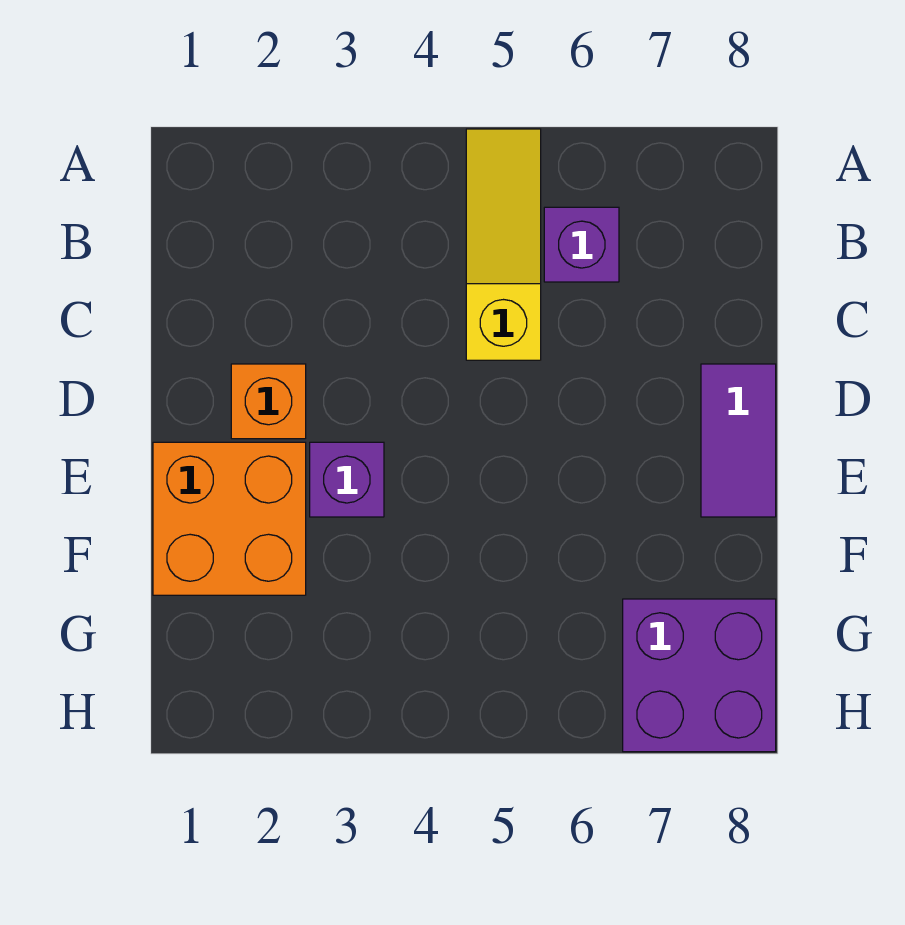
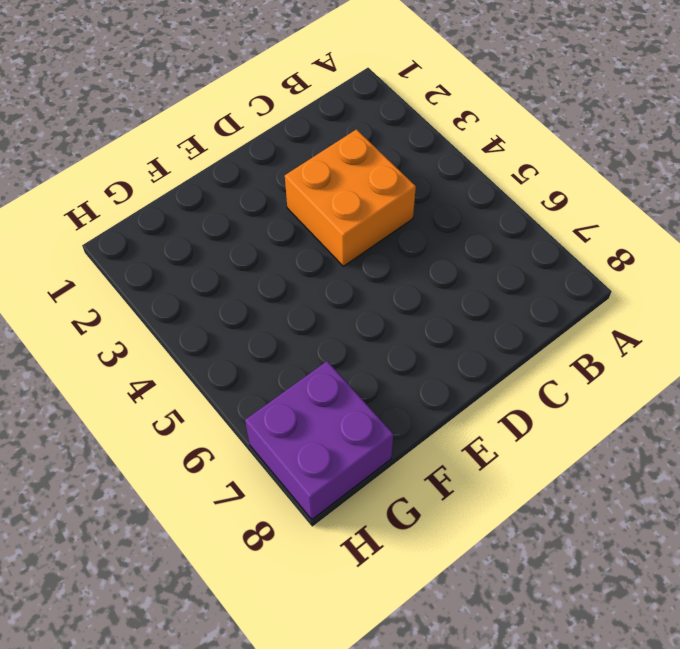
orange brick C3:D4 level 1 -> orange brick E1:F2 level 1
none -> yellow slope A5:C5 level 1 top C
none -> purple brick B6 level 1

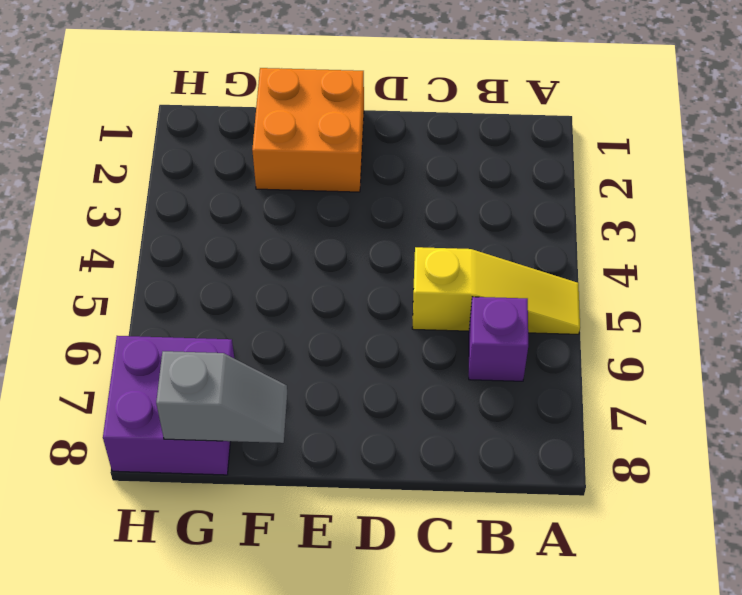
grey slope F8:G8 level 2 top G -> none
none -> orange brick D2 level 1
none -> purple tile D8:E8 level 1

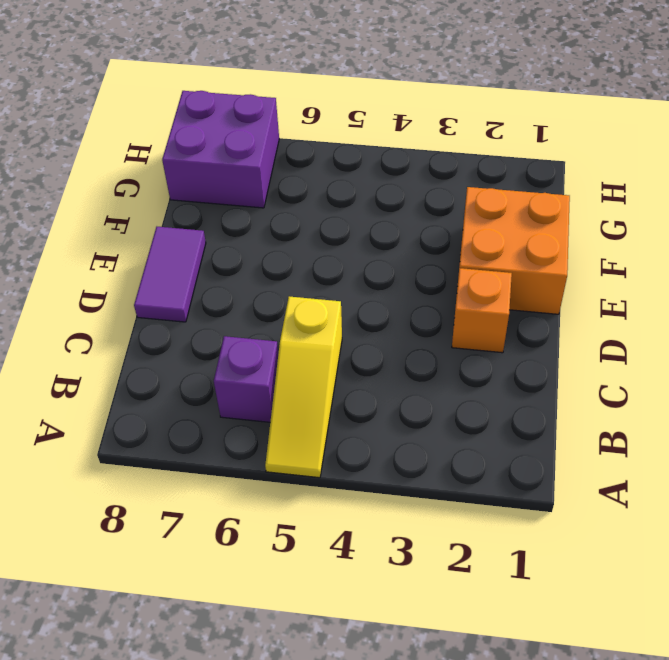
none -> purple brick E3 level 1

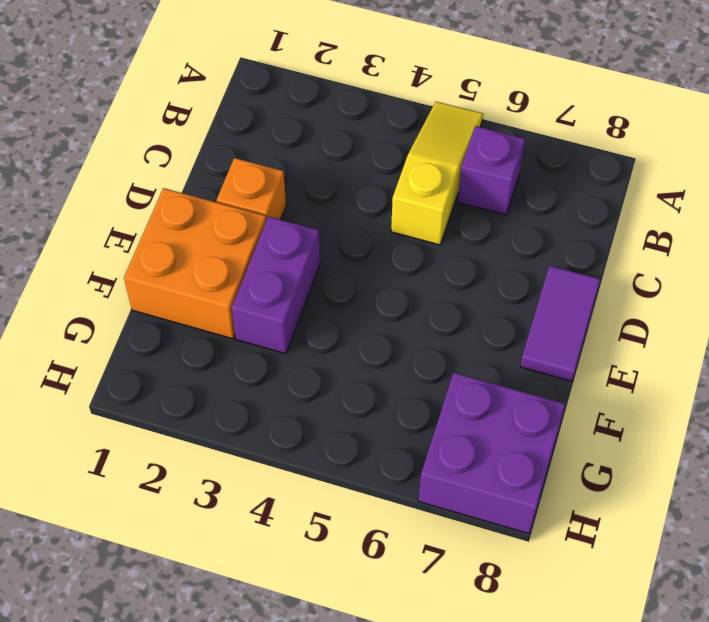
purple brick E3:F3 level 1 -> purple brick E3 level 1

